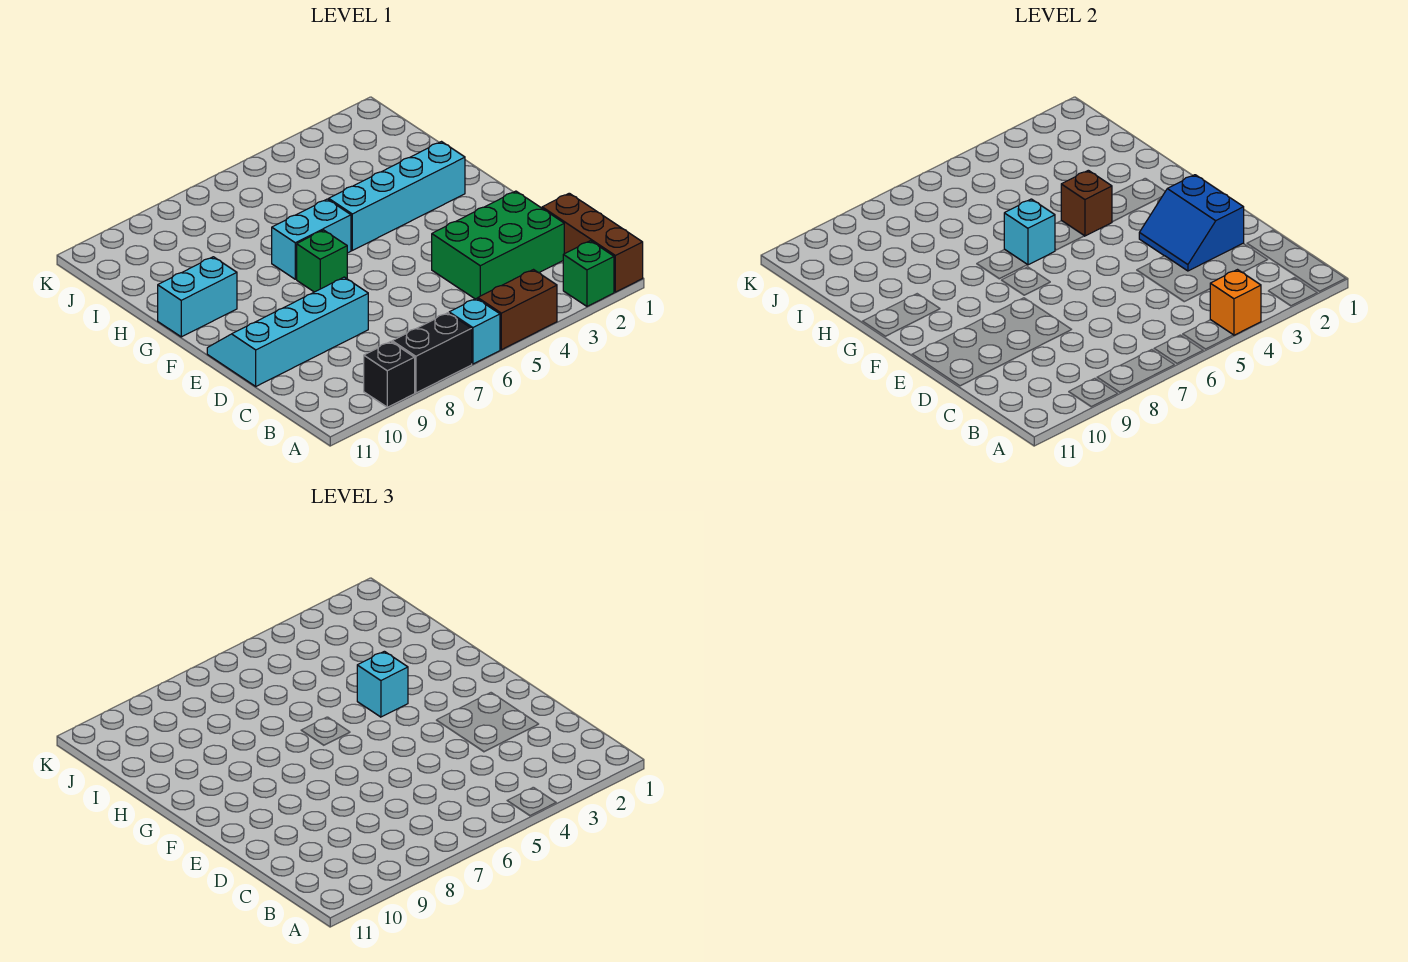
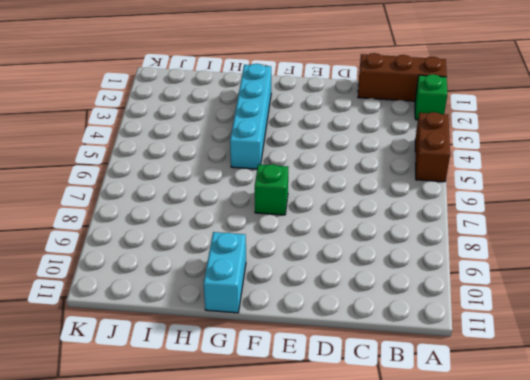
none -> cyan brick A6 level 1
none -> black brick A7:A8 level 1
none -> black brick A9 level 1

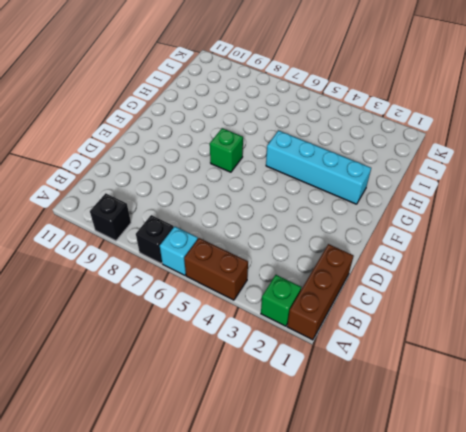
black brick A7 level 1 -> black brick A7:A8 level 1
none -> green brick C2:D4 level 1
none -> cyan slope D8:E11 level 1 top D
none -> cyan brick G6:G7 level 1

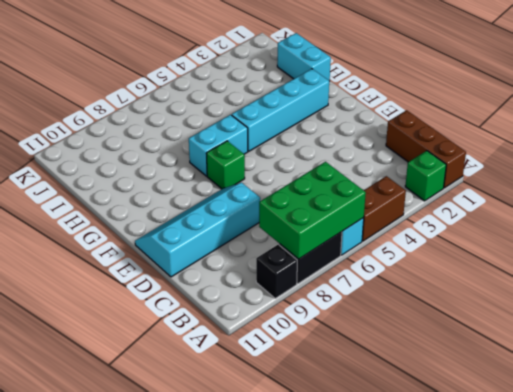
green brick A6:B8 level 2 -> green brick C2:D4 level 1
cyan brick H1:I1 level 1 -> cyan brick G10:G11 level 1
none -> orange brick A4 level 2
none -> blue slope D2:E3 level 2 top 2
none -> brown brick G4 level 2

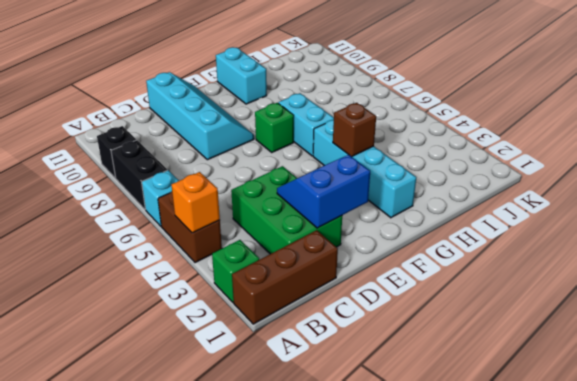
none -> cyan brick G6 level 2
none -> cyan brick G4 level 3

